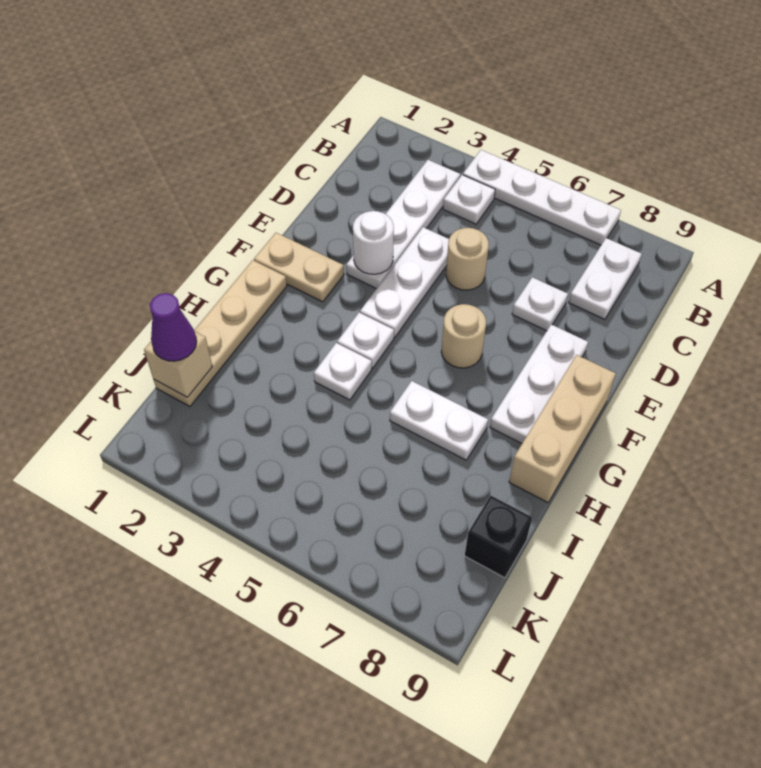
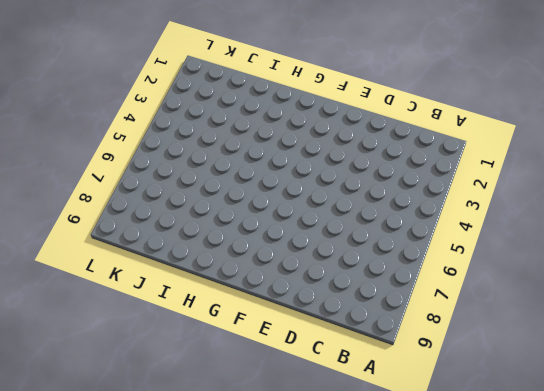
none -> white plate A4:A7 level 1
none -> white plate B3:E3 level 1
none -> white plate B4 level 1

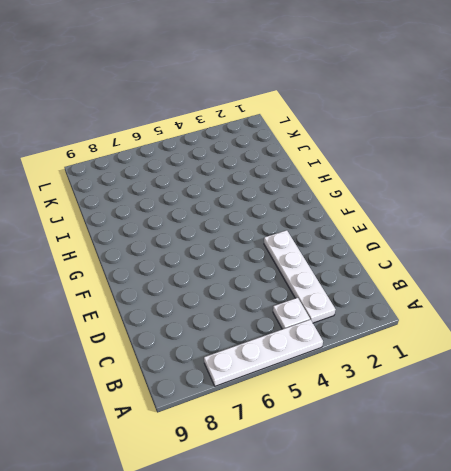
none -> white plate B8:C8 level 1
none -> white plate D4:F4 level 1
none -> tan round brick D5 level 1

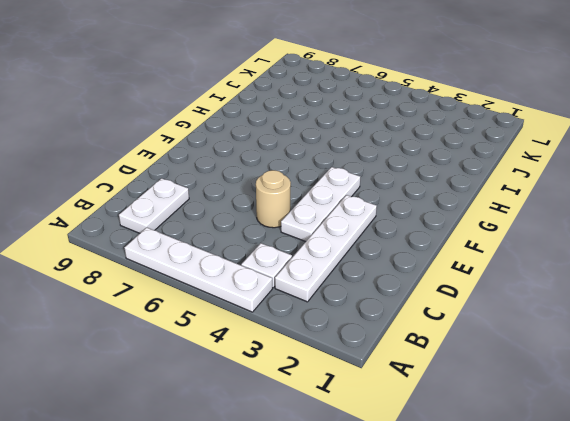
none -> white plate D7 level 1
none -> white plate E8:G8 level 1
none -> tan plate F1:F2 level 1

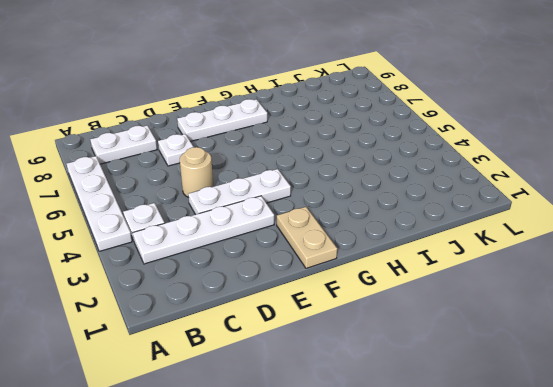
none -> tan round brick F6 level 1
none -> tan brick F9:H9 level 1
none -> tan plate G1:J1 level 1

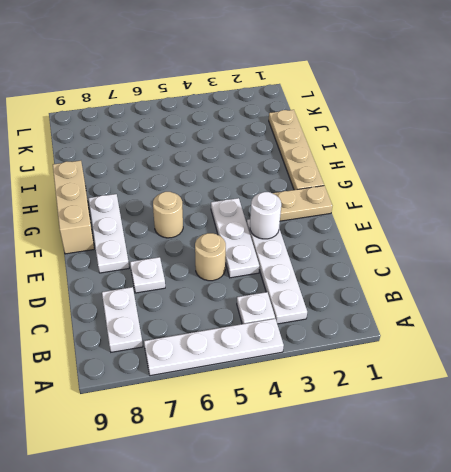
none -> white plate G4 level 1
none -> white plate H4 level 1
none -> white plate H6:H7 level 1

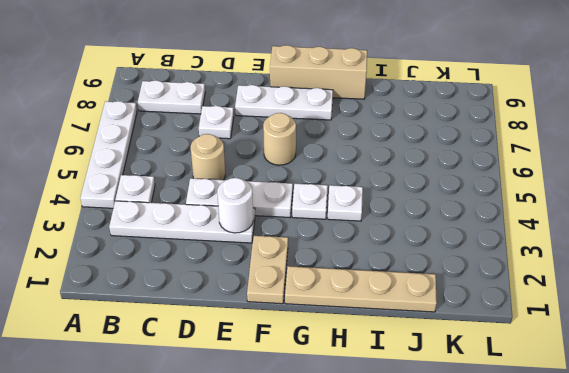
none -> white plate H6:H7 level 1
none -> black brick J9 level 1
none -> tan brick J1 level 2

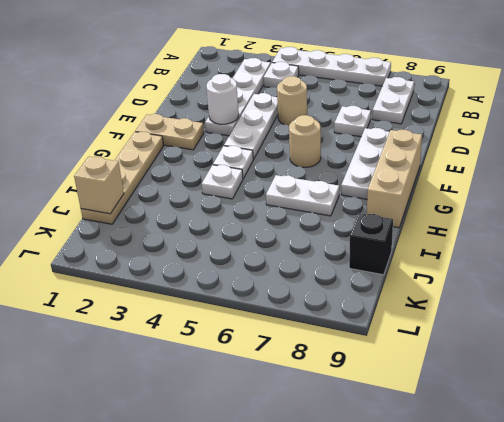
none -> purple cone J1 level 3

